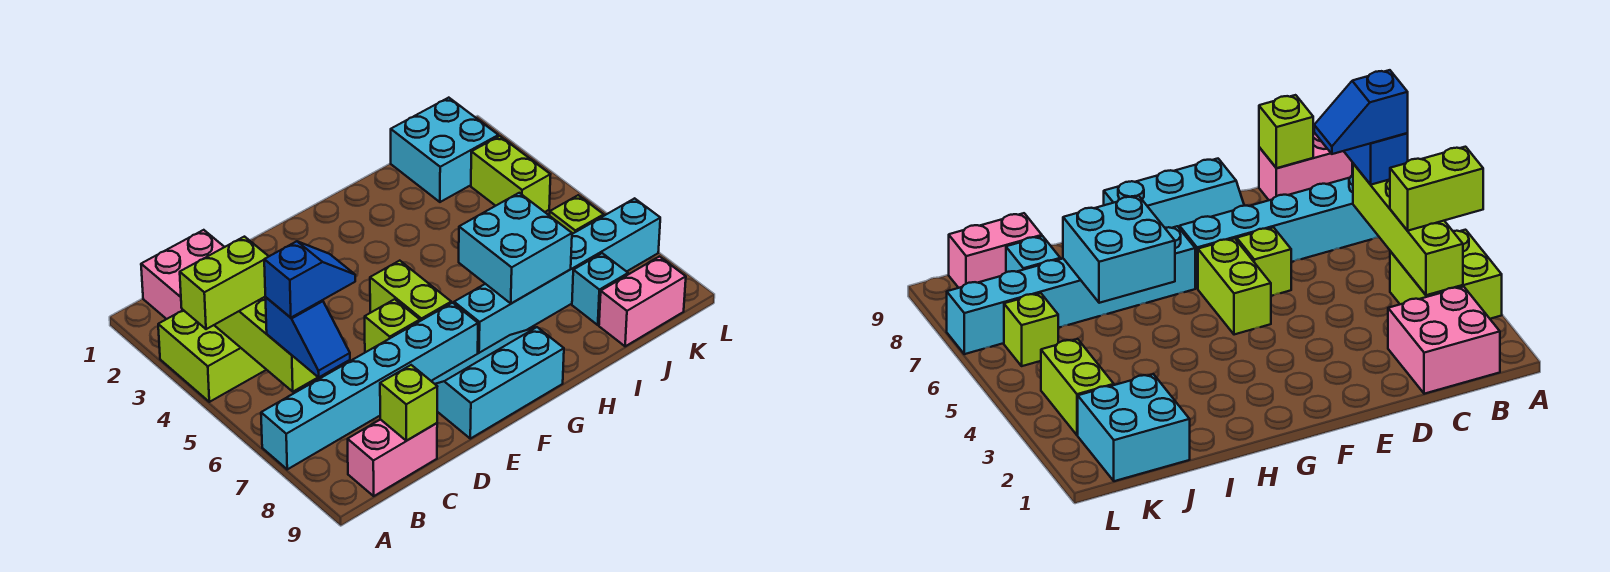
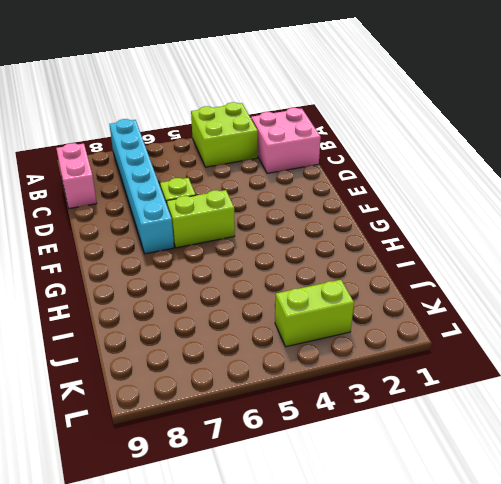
none -> cyan slope E8:G9 level 1 top 9
none -> cyan brick G7:L7 level 1
none -> cyan brick J1:K2 level 1

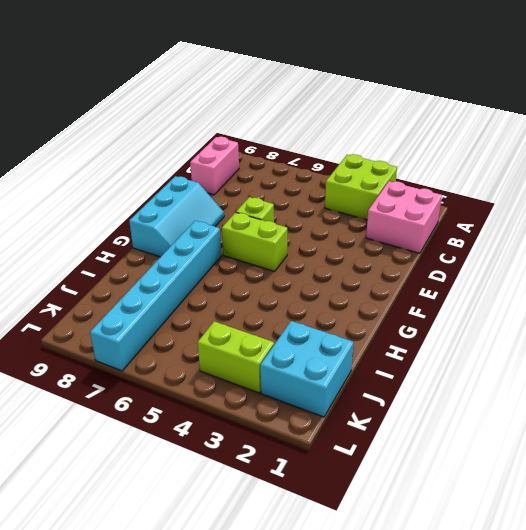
none -> cyan brick A7:F7 level 1
none -> cyan brick J8 level 1
none -> pink brick J9:K9 level 1

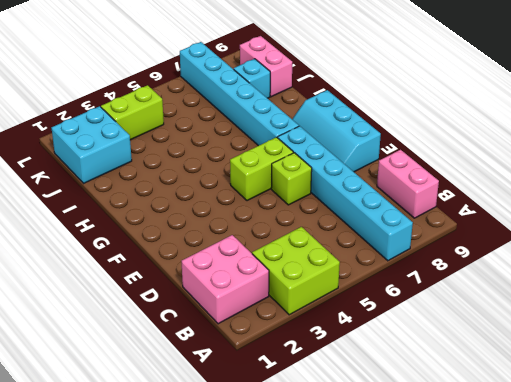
none -> lime brick K6 level 1
none -> lime brick B3:B6 level 2
none -> lime brick C9 level 2

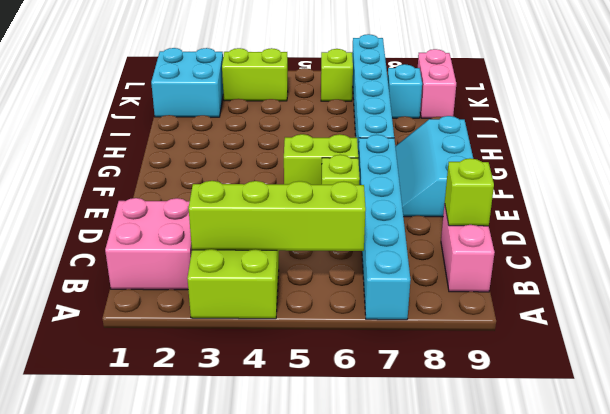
none -> cyan brick H6:I7 level 2
none -> lime brick A4:B4 level 3
none -> blue slope B6:B7 level 3 top 6

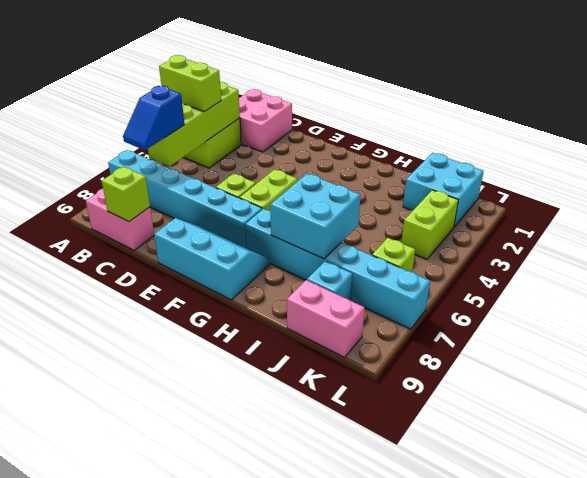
none -> blue slope B6:C6 level 4 top B

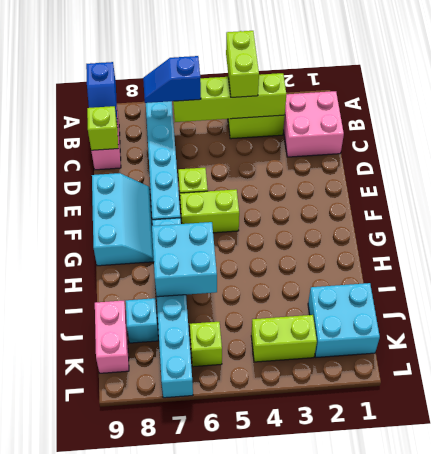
blue slope A9:B9 level 2 top A -> blue slope B6:C6 level 4 top B

